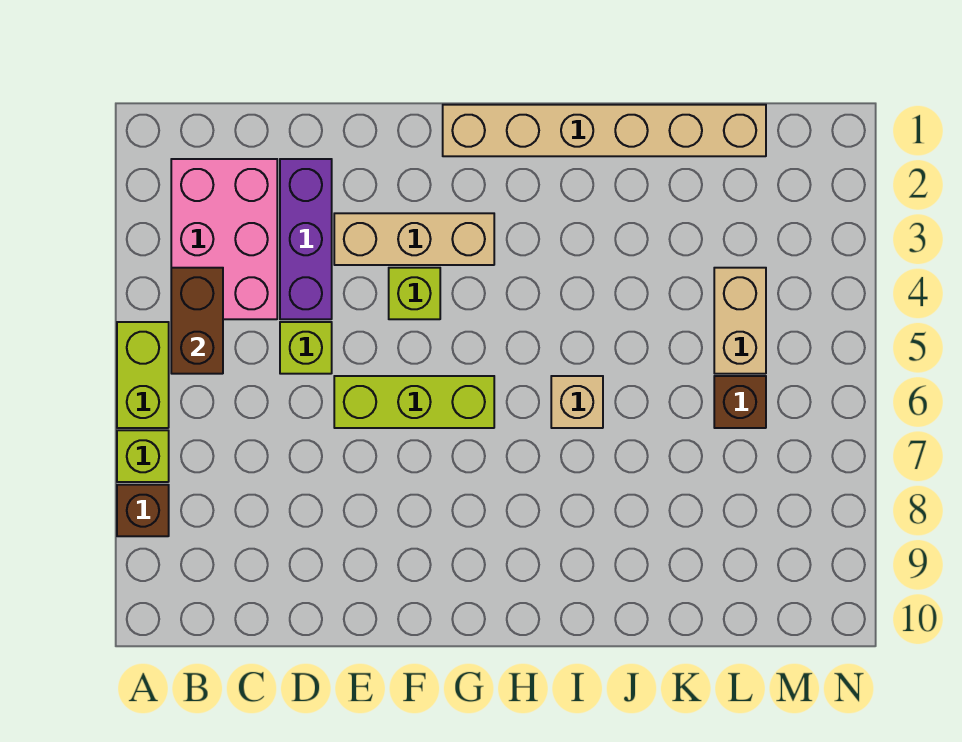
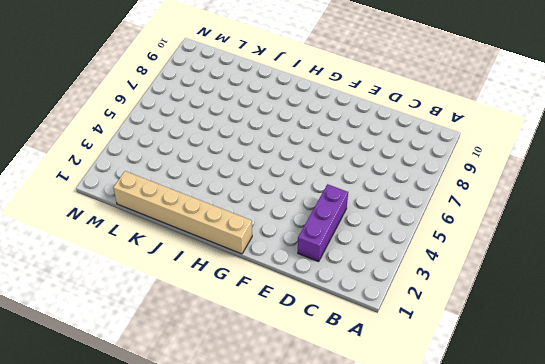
none -> lime brick A5:A6 level 1
none -> lime brick A7 level 1
none -> brown brick A8 level 1

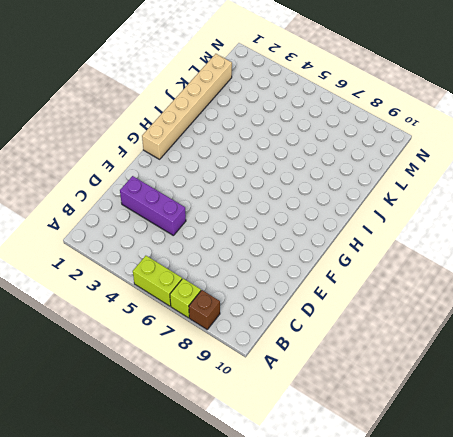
none -> pink brick B2:C4 level 1
none -> lime brick D5 level 1
none -> tan brick E3:G3 level 1

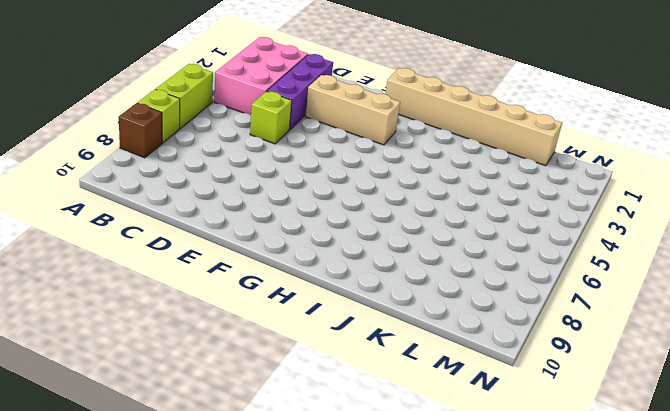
none -> lime brick E6:G6 level 1
none -> lime brick F4 level 1
none -> tan brick I6 level 1

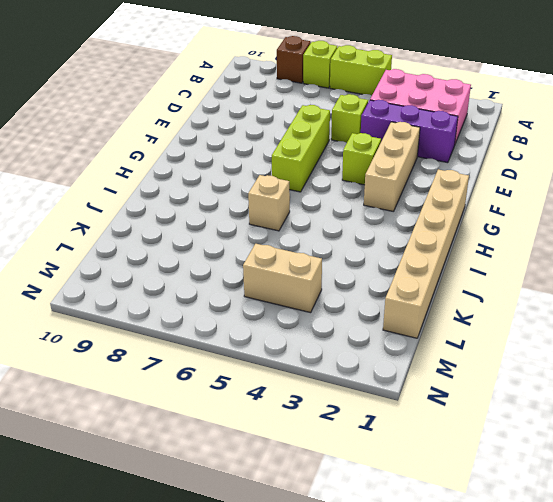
none -> brown brick L6 level 1
none -> brown brick B4:B5 level 2

